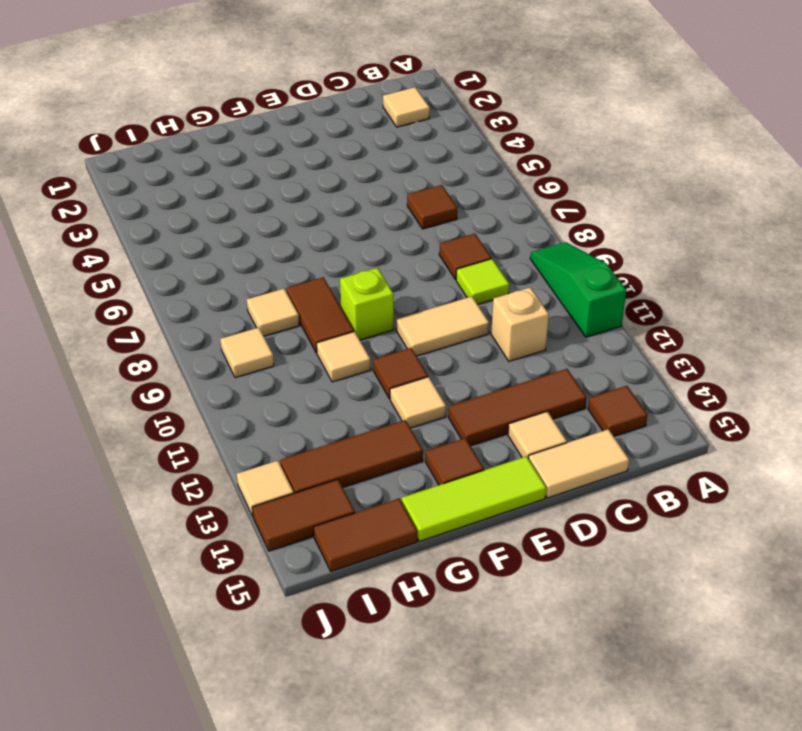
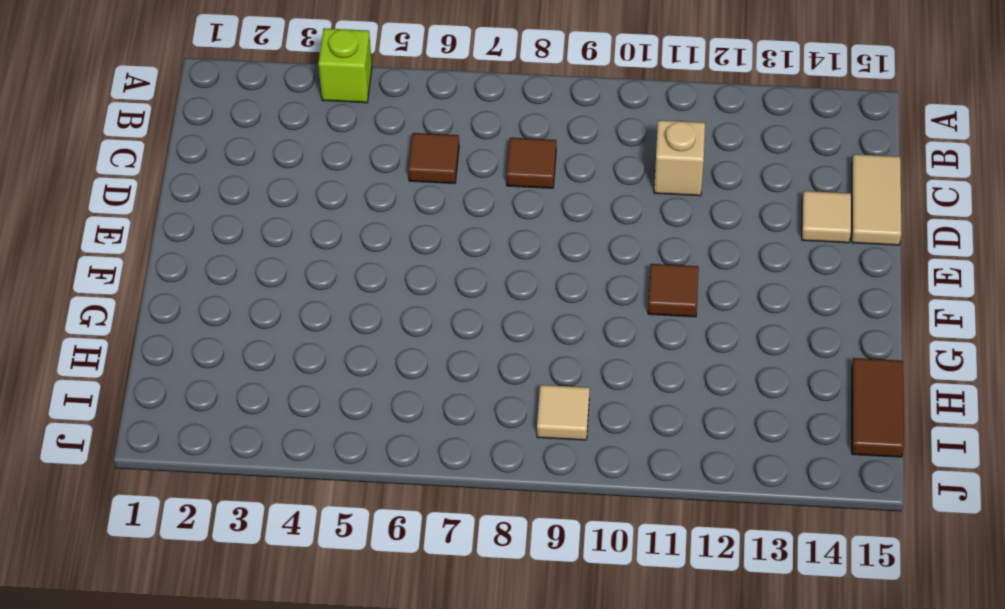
lime brick A4 level 1 -> lime brick F9 level 1
none -> green slope A9:A11 level 1 top 11
none -> tan tile B2 level 1
none -> brown tile B14 level 1

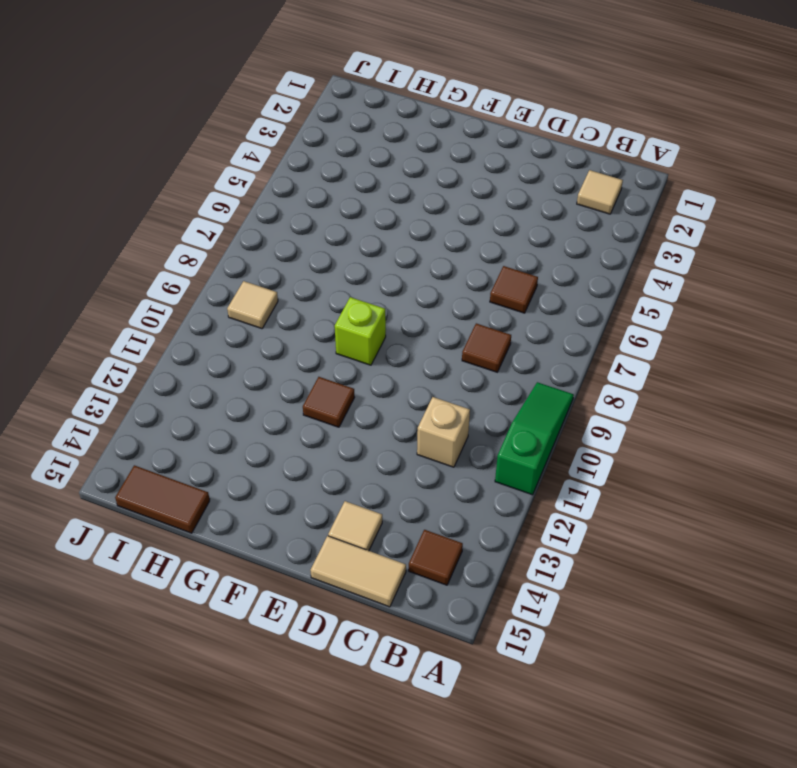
none -> lime tile C9 level 1
none -> brown tile C13:E13 level 1
none -> tan tile D10:E10 level 1

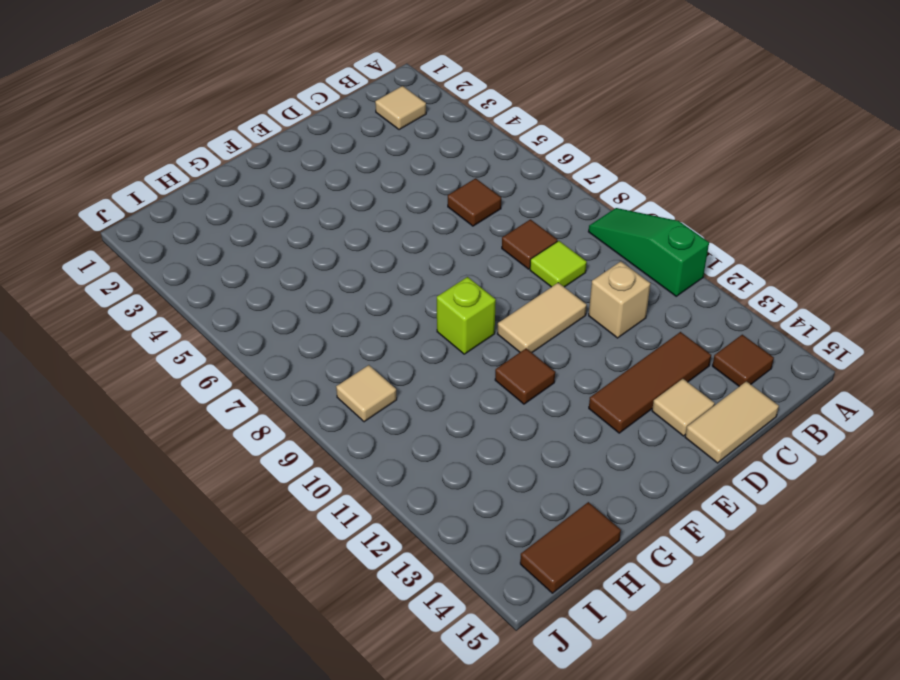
none -> lime tile E15:G15 level 1
none -> tan tile F12 level 1
none -> brown tile F14 level 1

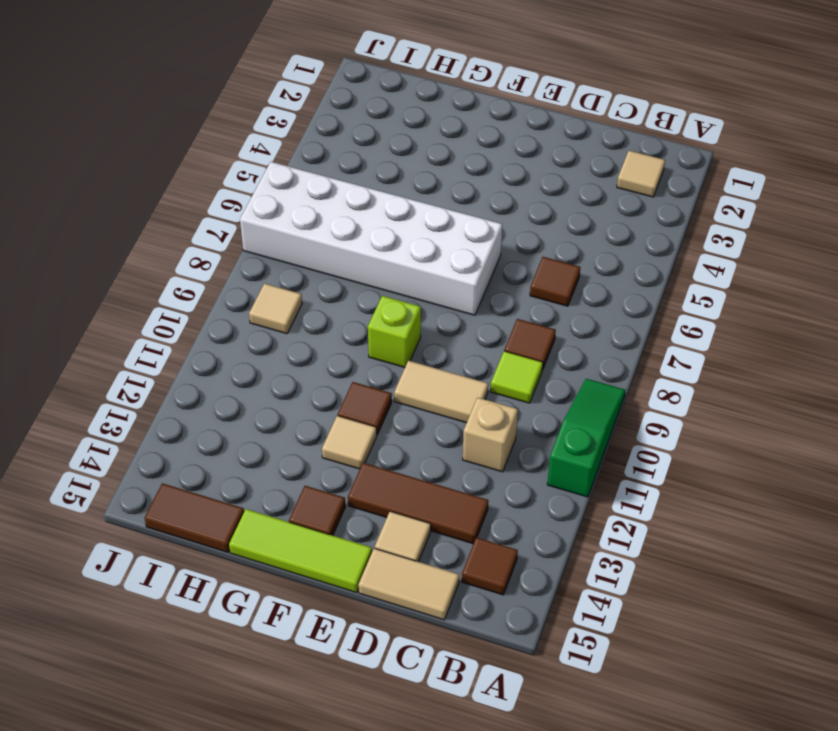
white brick E6:J7 level 1 -> none
none -> brown tile G8:G9 level 1
none -> tan tile G10 level 1
none -> brown tile G13:I13 level 1

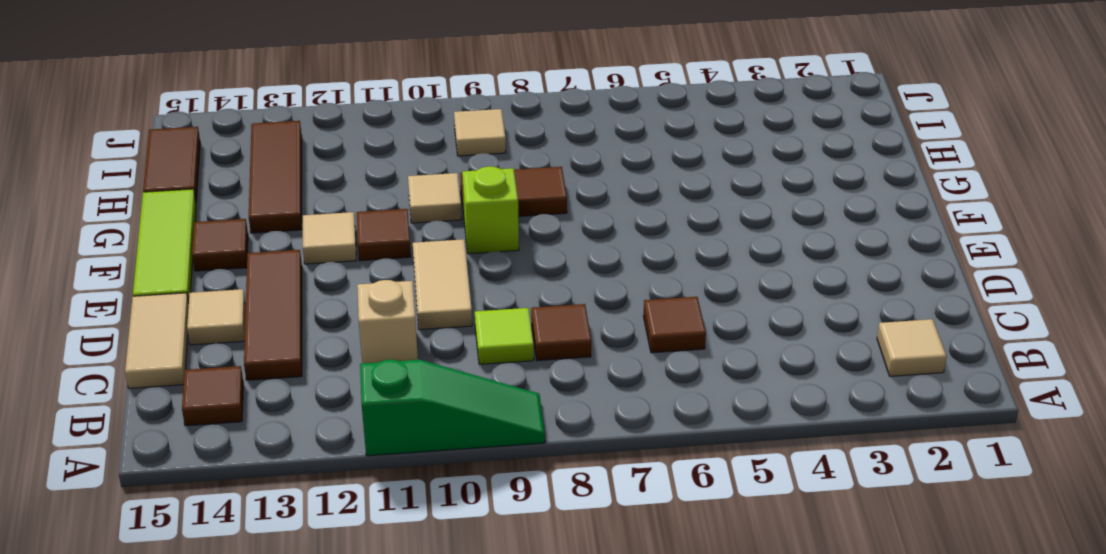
none -> tan tile H8 level 1
none -> brown tile I14:J14 level 1
none -> tan tile J13 level 1

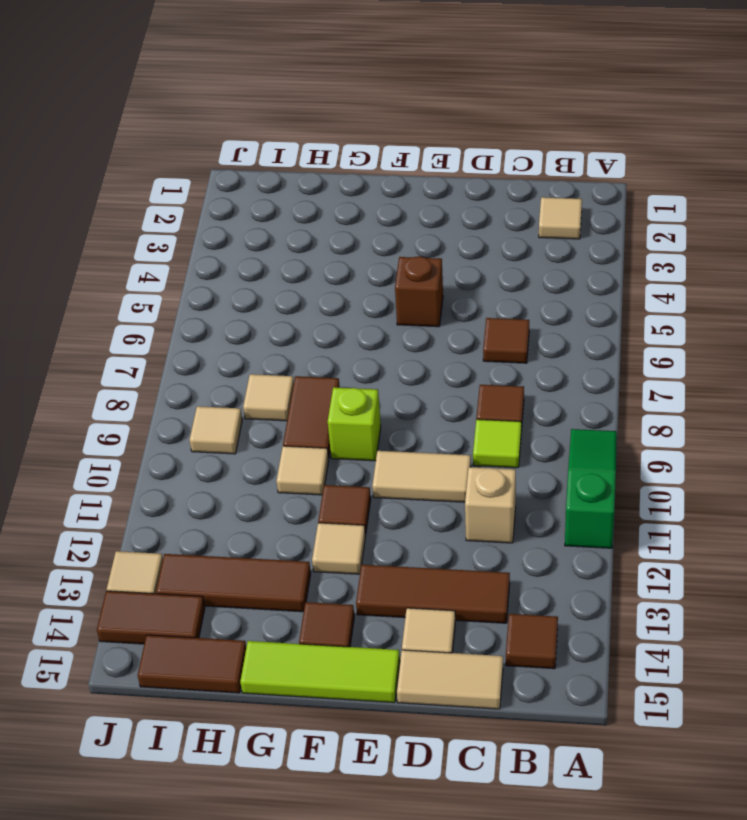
brown brick E5 level 1 -> none

